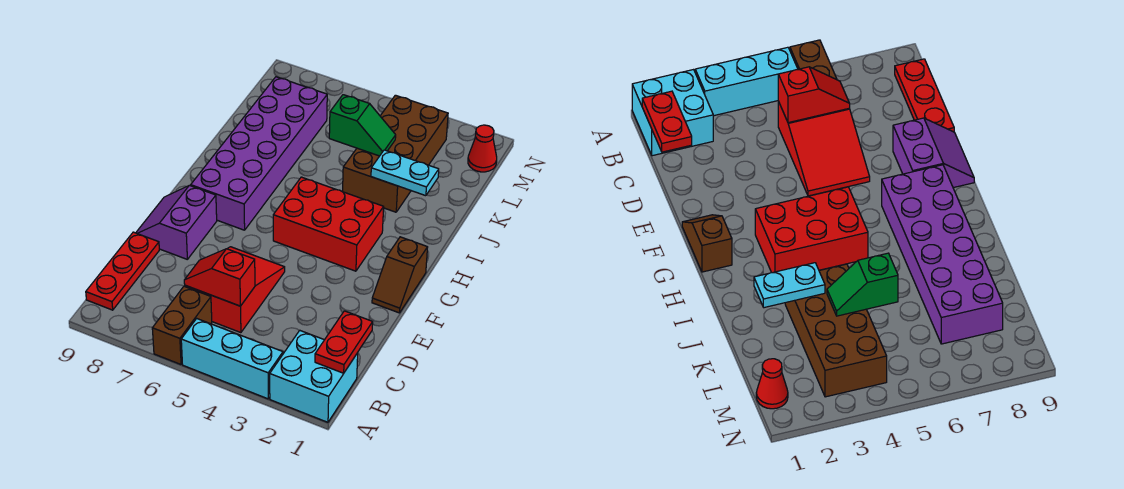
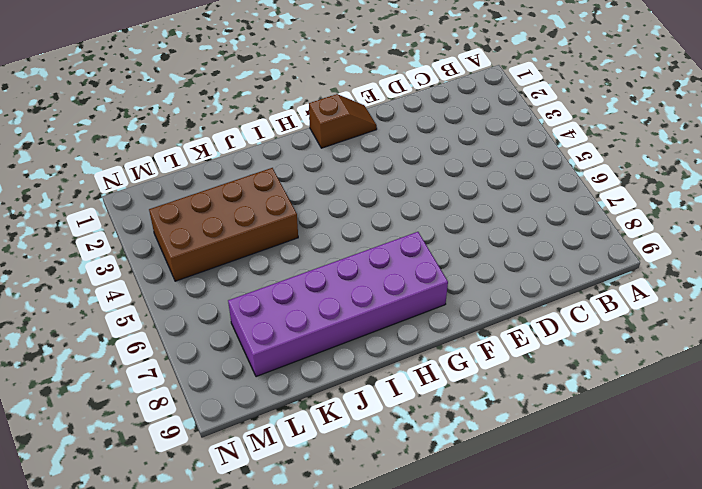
none -> cyan brick A1:B2 level 1
none -> cyan brick A3:A5 level 1
none -> brown brick A6:B6 level 1

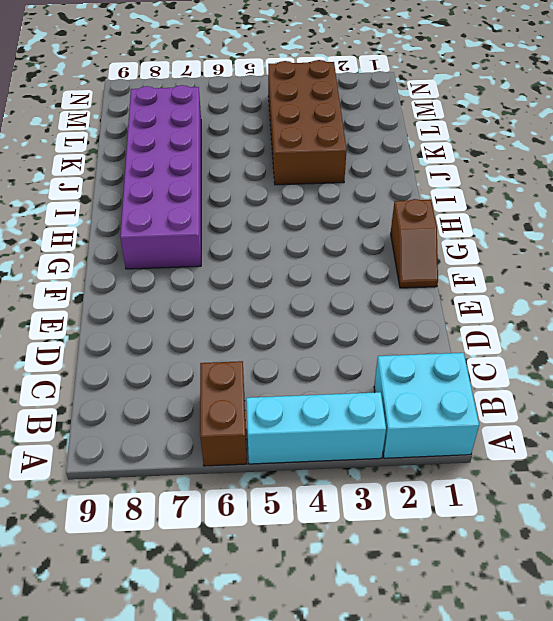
none -> red plate B9:D9 level 1
none -> red slope C5:E6 level 1 top C
none -> purple slope E8:F9 level 1 top 8

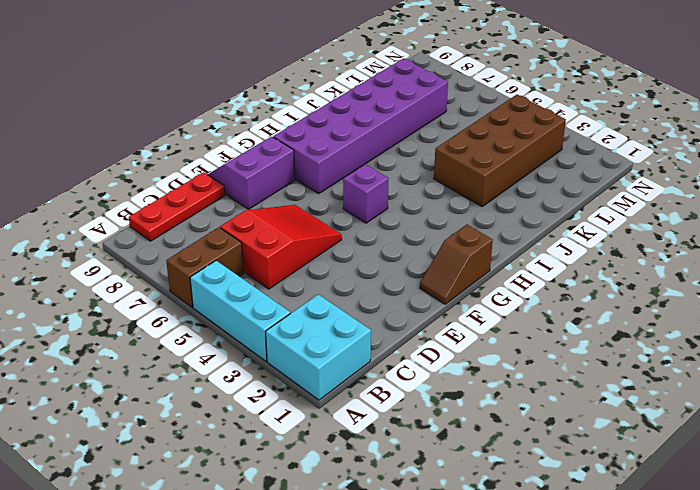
purple brick G5 level 1 -> red brick G3:H5 level 1
none -> red cone M1 level 1
none -> red plate B1:C1 level 2
none -> red slope C5:C6 level 2 top 5

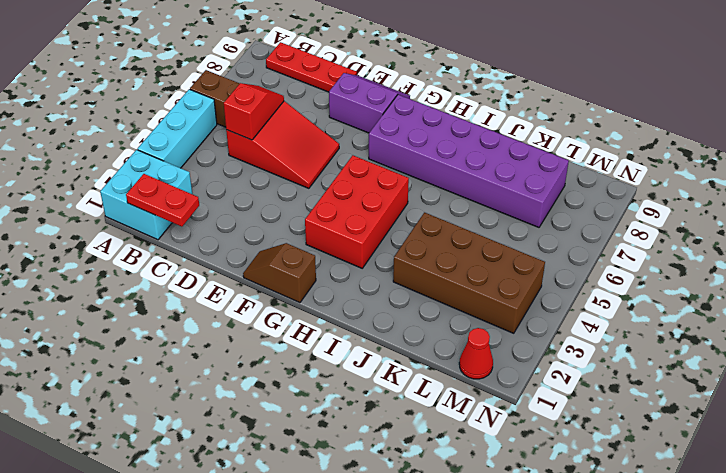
none -> cyan plate J2:J3 level 2
none -> green slope K4:K5 level 2 top 5

